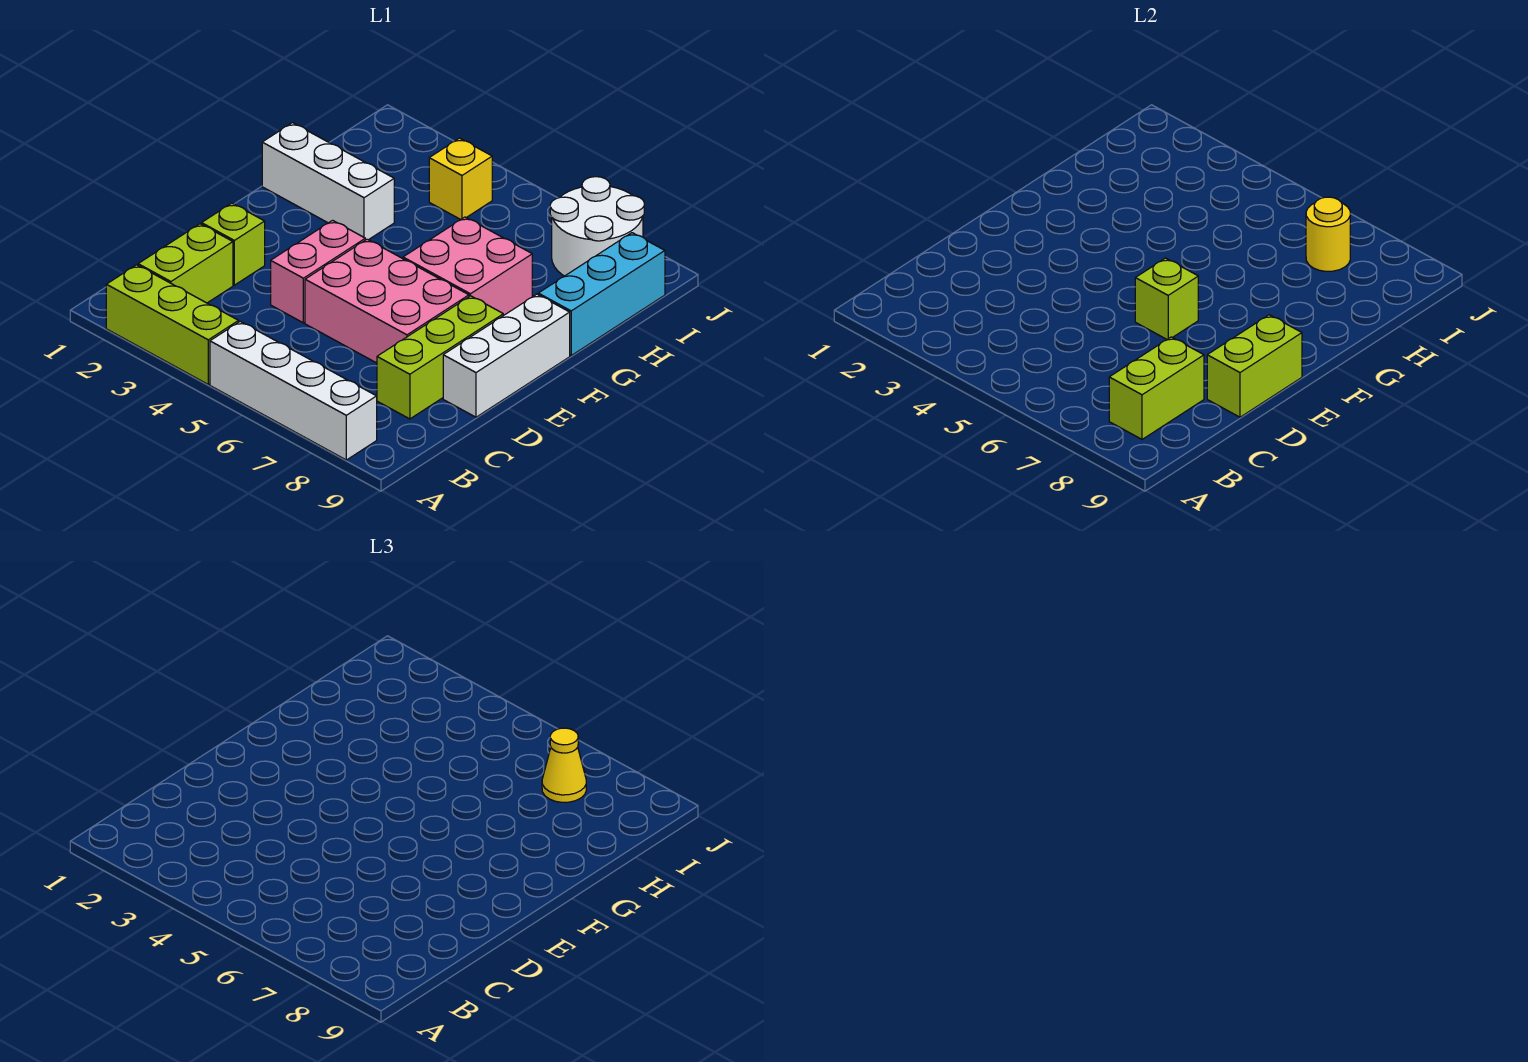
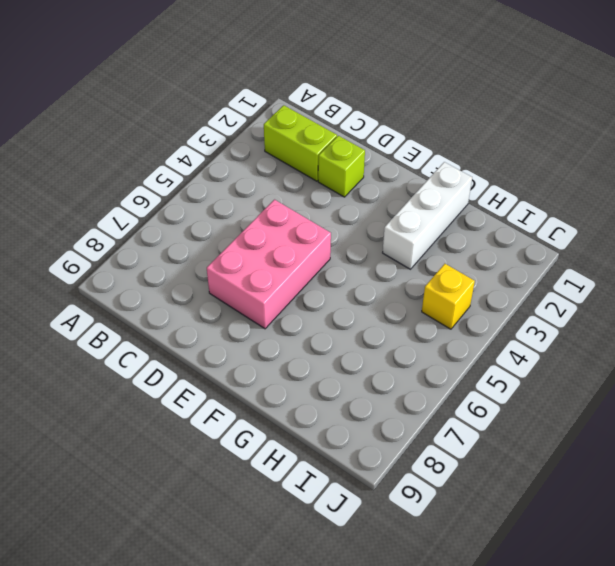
none -> lime brick A2:A4 level 1
none -> white brick A5:A8 level 1
none -> lime brick C8:E8 level 1

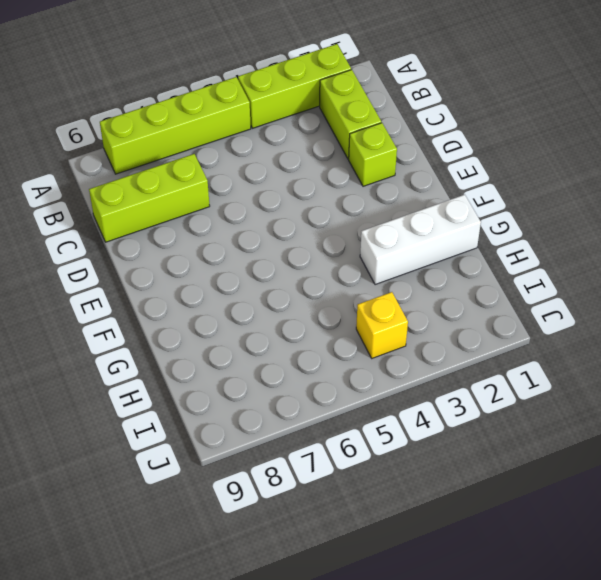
lime brick A5:A8 level 1 -> white brick A5:A8 level 1
lime brick C7:C9 level 1 -> lime brick C8:E8 level 1
none -> pink brick D4:E4 level 1
none -> pink brick D5:E7 level 1
none -> white brick D9:F9 level 1

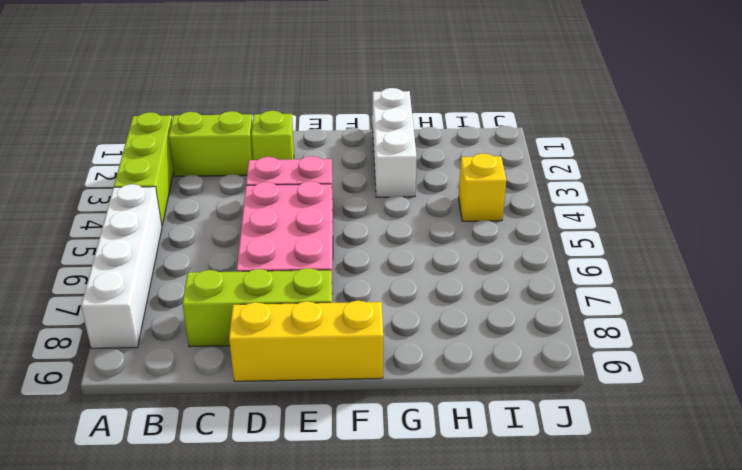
yellow brick D9:F9 level 1 -> white brick D9:F9 level 1
none -> pink brick F6:G7 level 1
none -> cyan brick G9:I9 level 1
none -> white round brick I7:J8 level 1

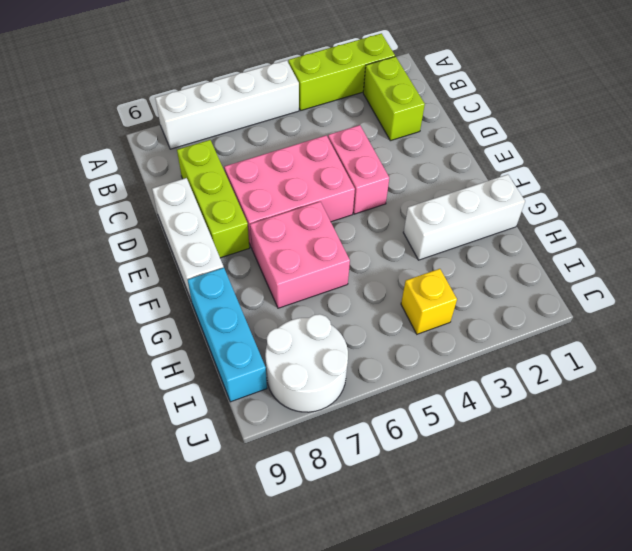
none -> lime brick D2 level 1
none -> lime brick B8:C8 level 2
none -> lime brick D9:E9 level 2

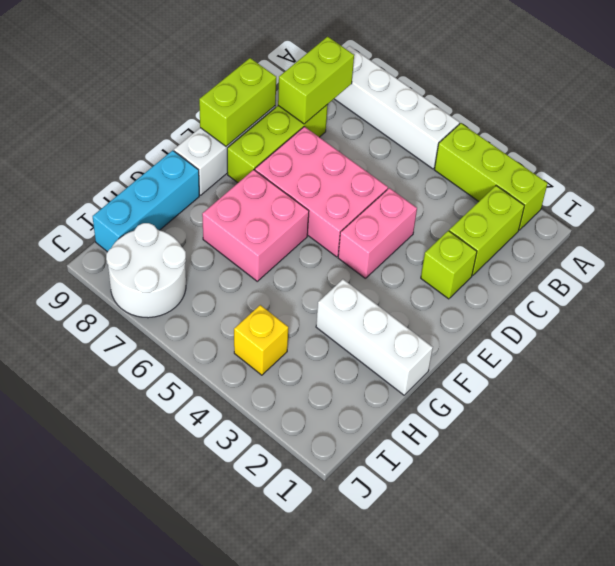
none -> lime brick E6 level 2
none -> yellow round brick I7 level 2
none -> yellow cone I7 level 3

